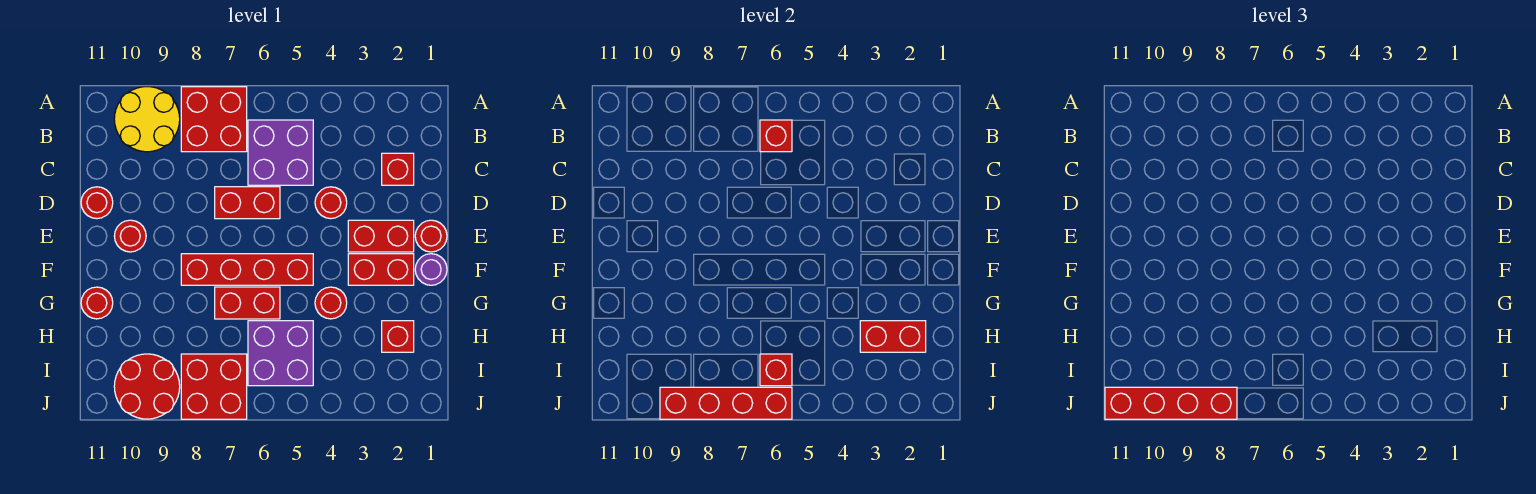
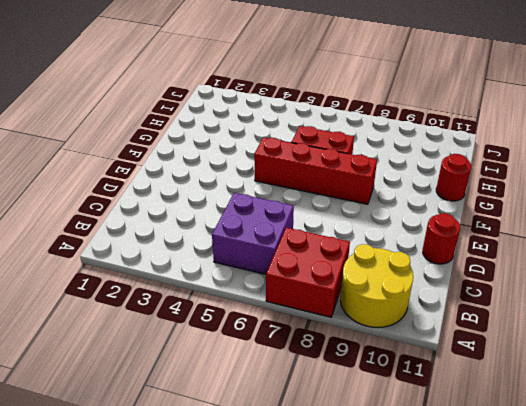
none -> red brick C2 level 1
none -> red round brick D4 level 1
none -> red brick D6:D7 level 1

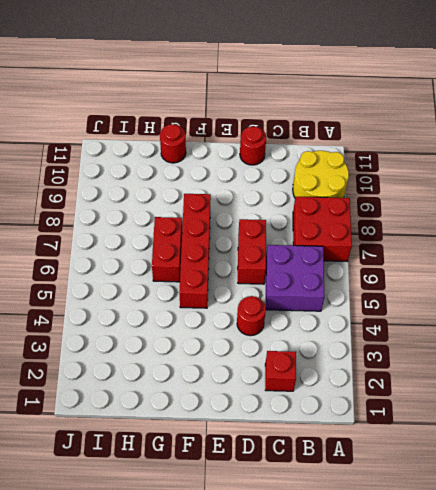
none -> red round brick E1 level 1
none -> red brick E2:E3 level 1
none -> red round brick E10 level 1

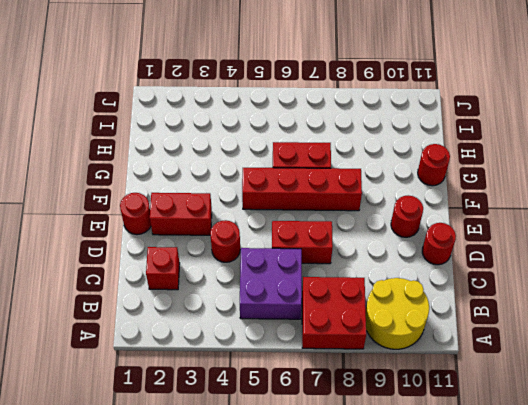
none -> purple round brick F1 level 1
none -> red brick F2:F3 level 1
none -> red round brick G4 level 1

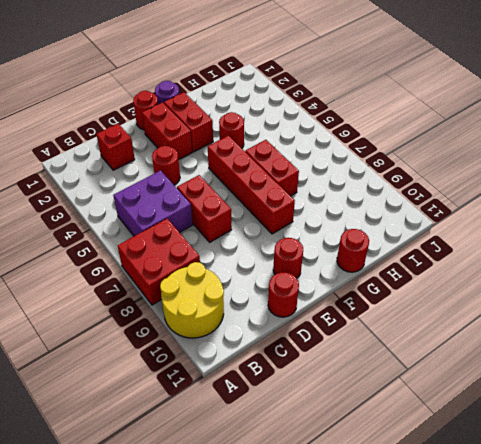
none -> red brick H2 level 1
none -> purple brick H5:I6 level 1
none -> red brick I7:J8 level 1

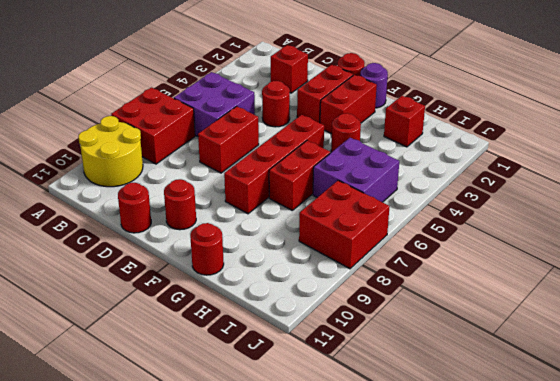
none -> red round brick I9:J10 level 1
none -> red brick B6 level 2
none -> red brick H2:H3 level 2

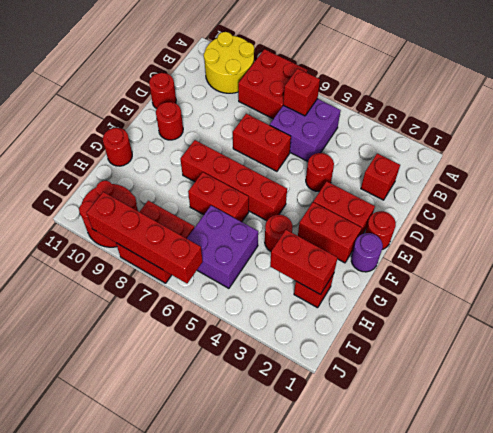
none -> red brick I6 level 2
none -> red brick J8:J11 level 3

